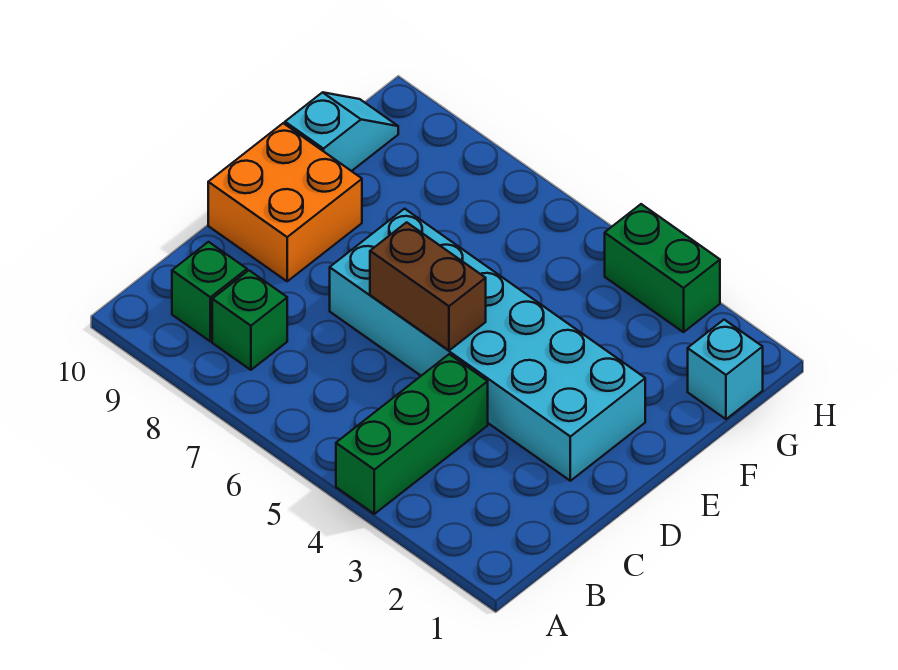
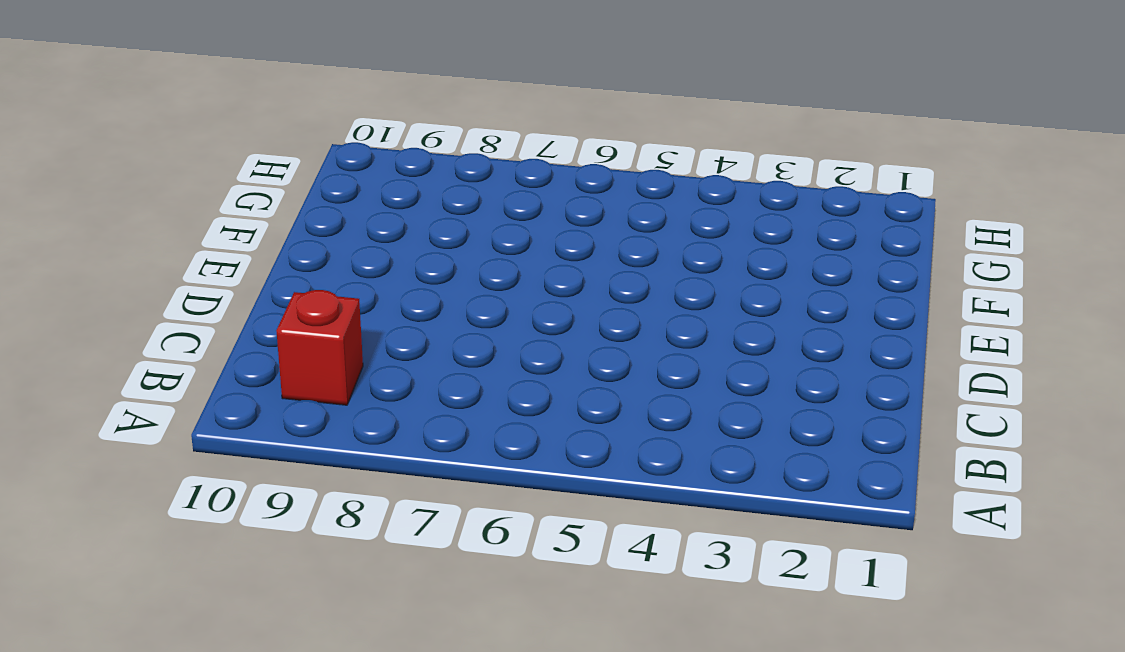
red brick B9 level 1 -> green brick B9 level 1
none -> green brick A4:C4 level 1
none -> green brick B8 level 1

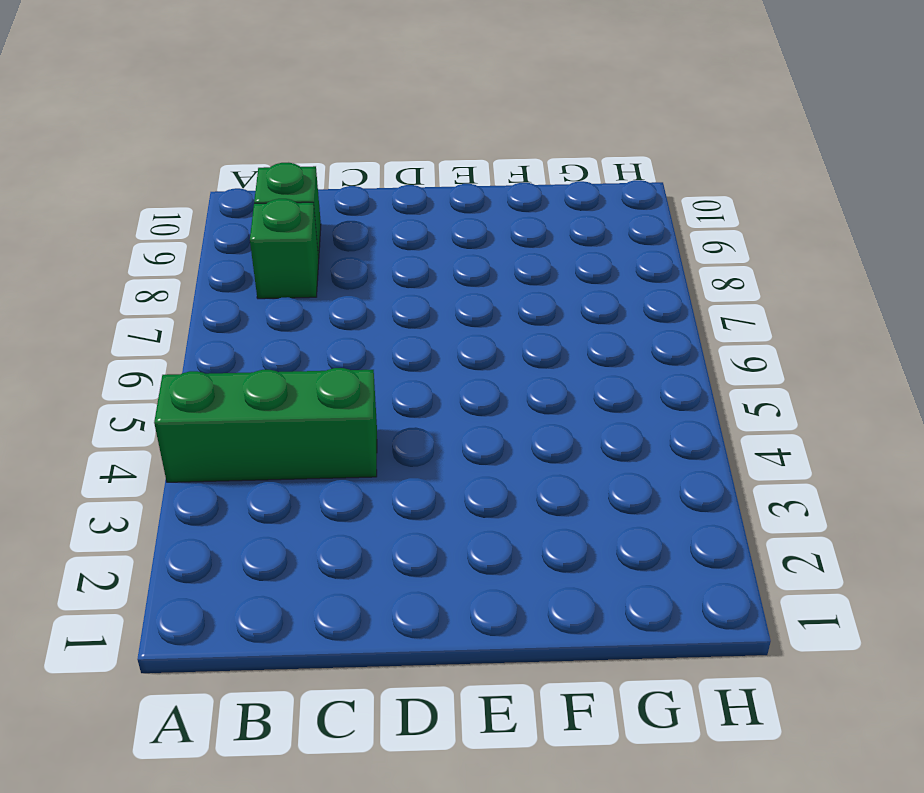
none -> cyan brick D2:E7 level 1
none -> orange brick D9:E10 level 1

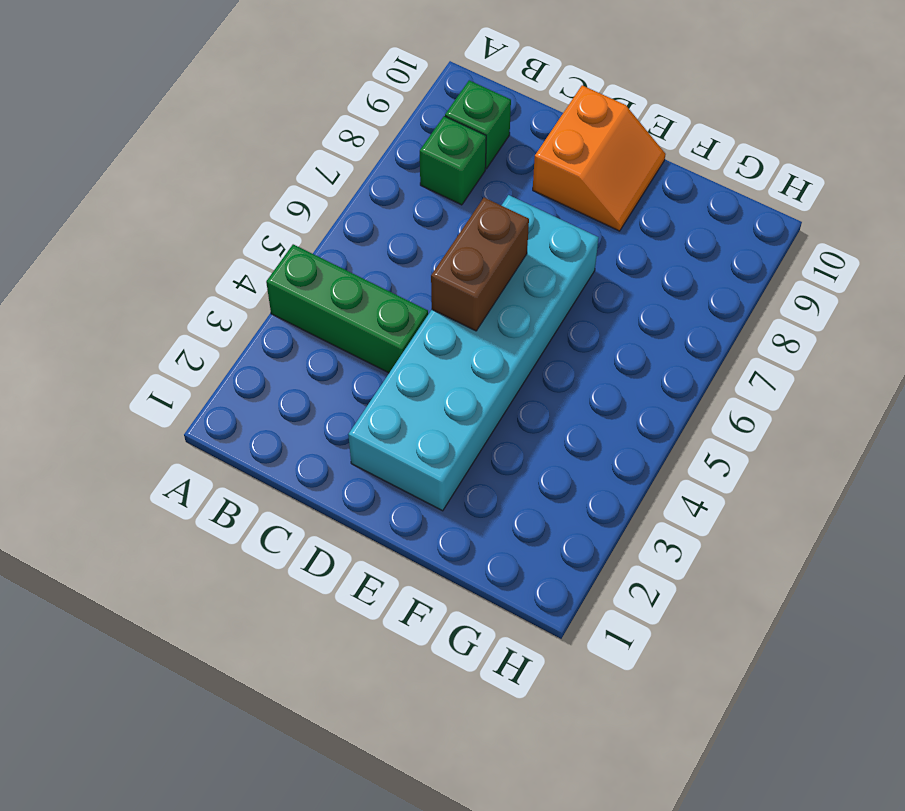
orange slope D9:E10 level 1 top D -> orange brick D9:E10 level 1
none -> cyan slope F10:G10 level 1 top F
none -> cyan brick G1 level 1

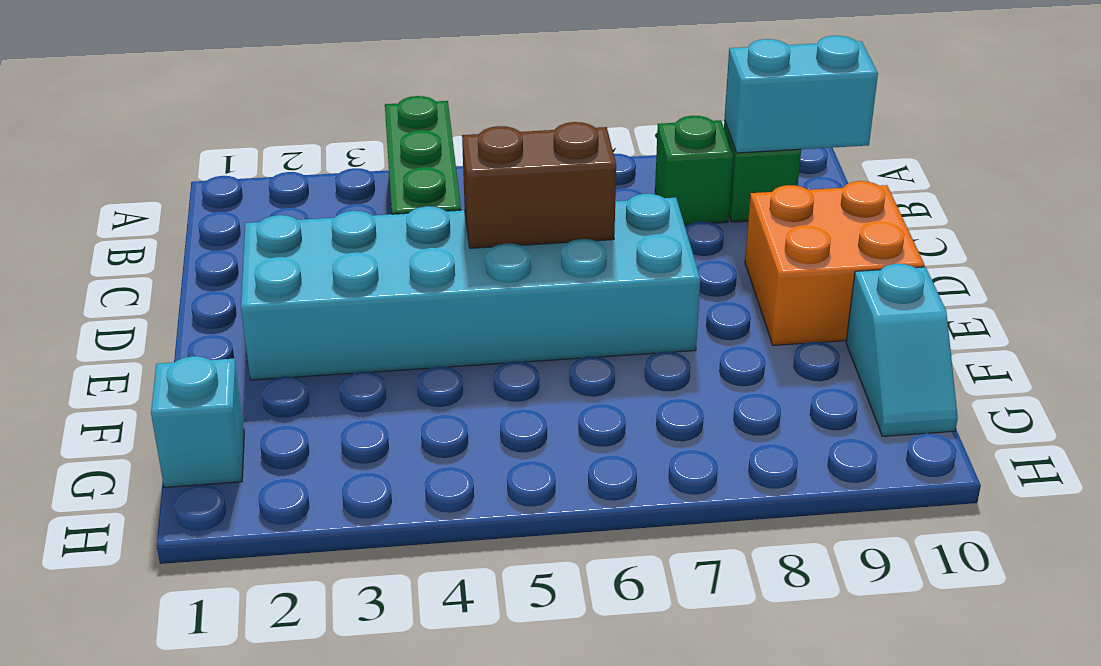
cyan brick B9:B10 level 2 -> none
none -> green brick H3:H4 level 1

